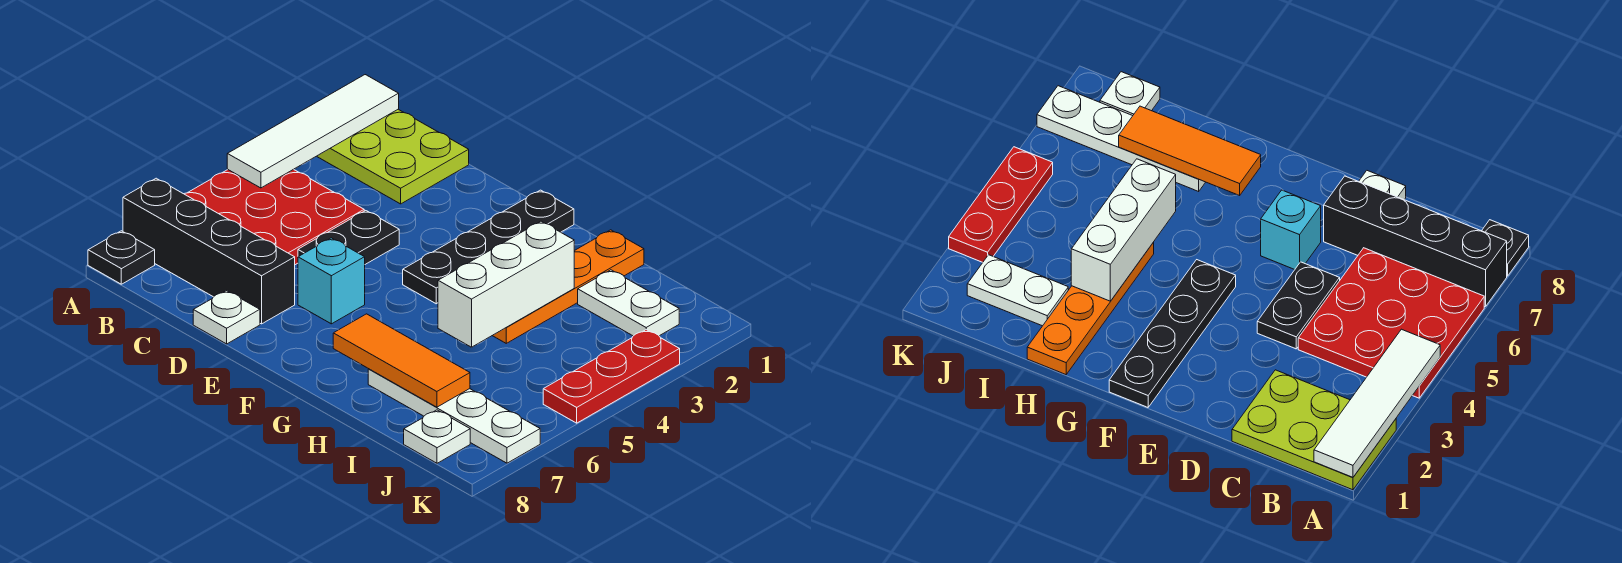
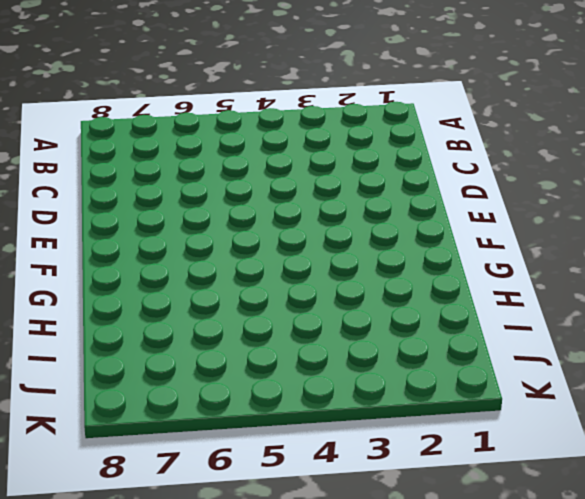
none -> lime plate A1:C2 level 1
none -> red plate A4:C6 level 1
none -> black brick A7:D7 level 1

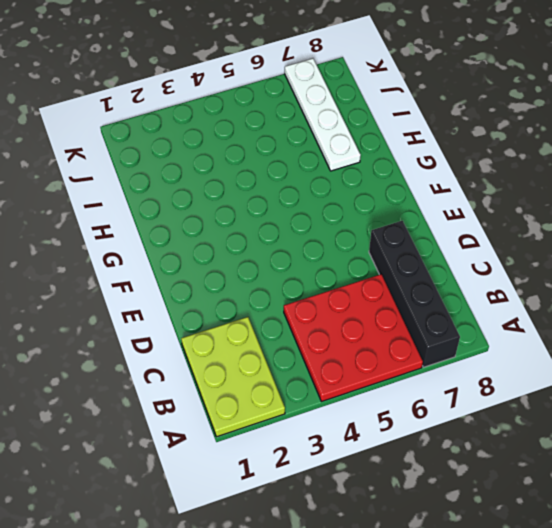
none -> black plate A8 level 1
none -> black plate D4:D5 level 1
none -> white plate D8 level 1

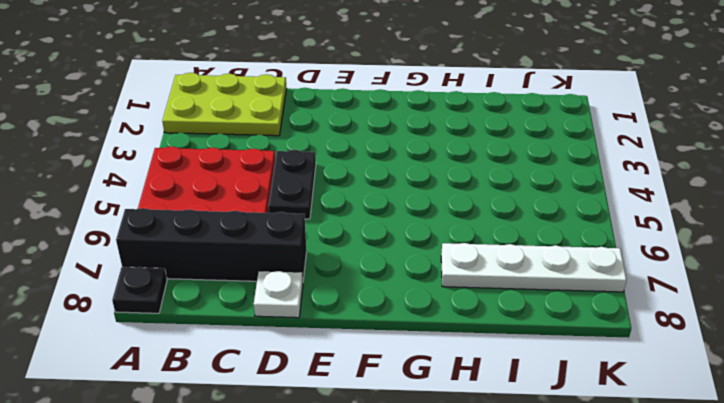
none -> cyan brick E6 level 1
none -> black plate F1:F4 level 1
none -> orange plate H1:H4 level 1

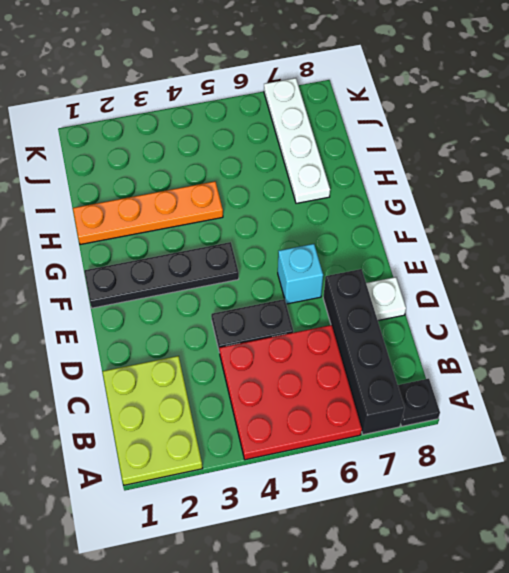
none -> white plate I2:J2 level 1
none -> white plate J8 level 1
none -> red plate K3:K5 level 1

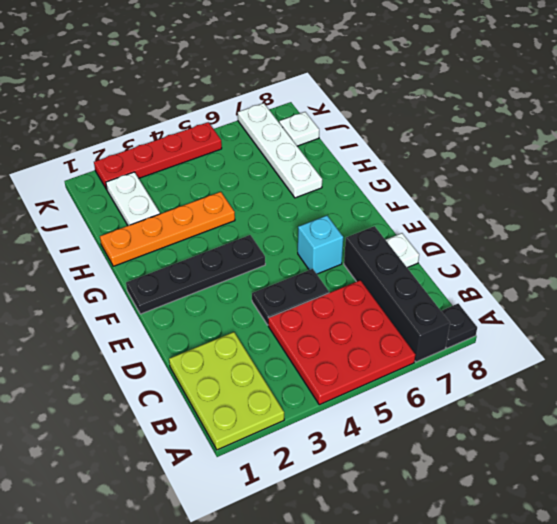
red plate K2:K5 level 1 -> red plate K3:K5 level 1
none -> white tile A1:A4 level 2
none -> orange tile G7:I7 level 2
none -> white brick H3:H5 level 2

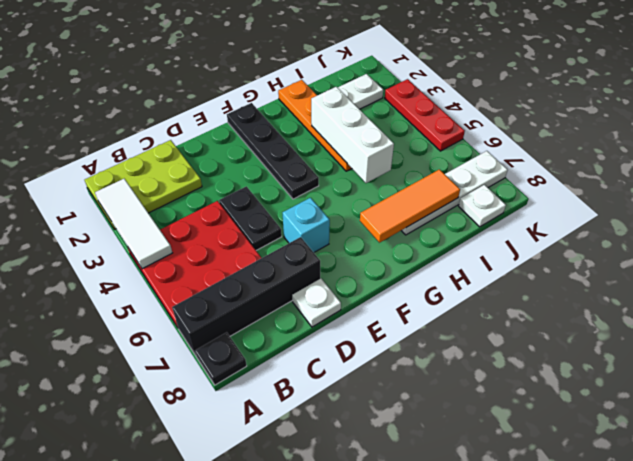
white tile A2:A4 level 2 -> white tile A1:A4 level 2

